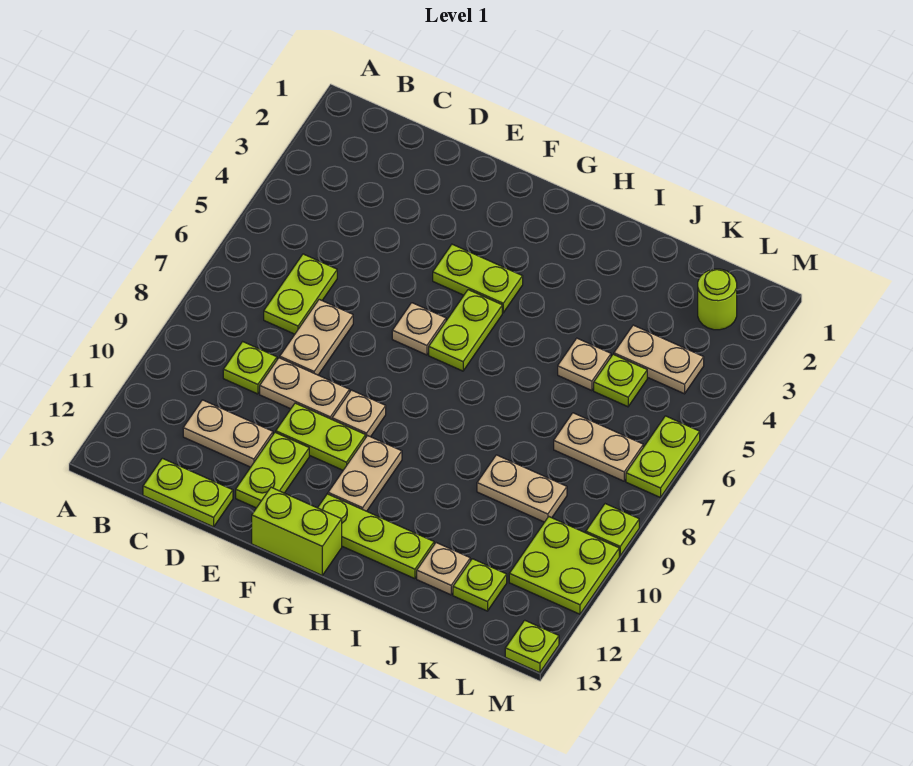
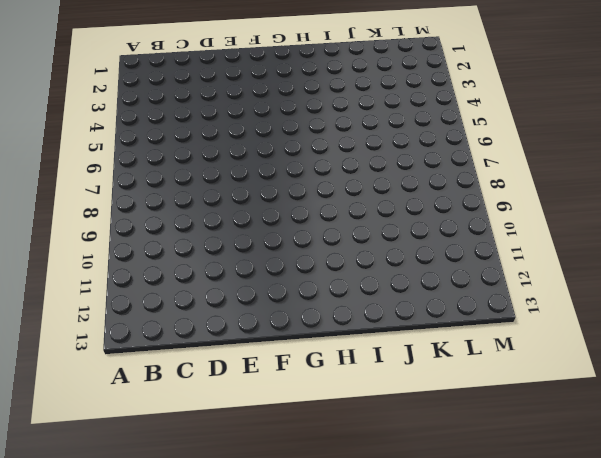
none -> lime plate C6:C7 level 1
none -> lime plate C9 level 1
none -> tan plate C11:D11 level 1

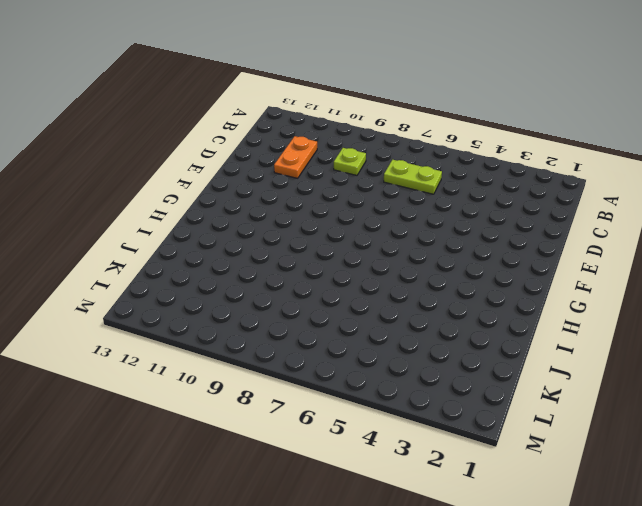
orange plate C11:D11 level 1 -> tan plate C11:D11 level 1
none -> lime plate C13:D13 level 1
none -> tan plate D7:D8 level 1
none -> tan plate D9:E9 level 1

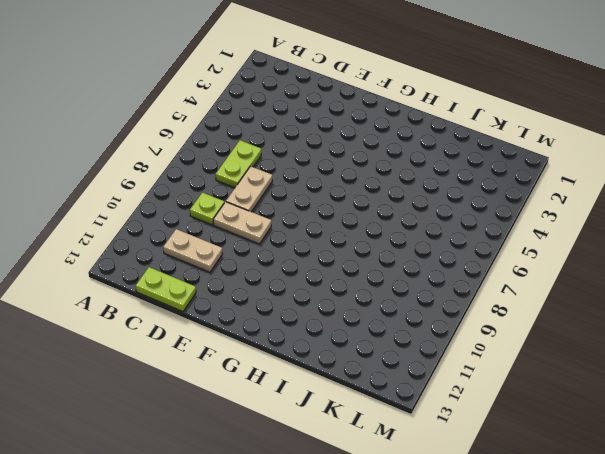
none -> lime plate E10:F10 level 1
none -> lime plate E11:E12 level 1
none -> lime plate F4:G4 level 1

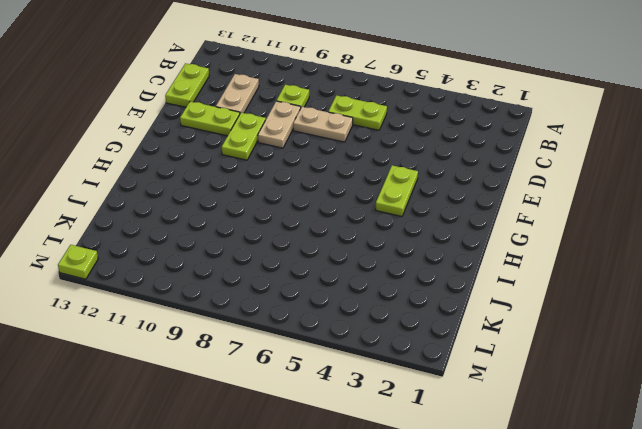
none -> tan plate F6 level 1
none -> tan plate F9 level 1
none -> lime brick F13:G13 level 1

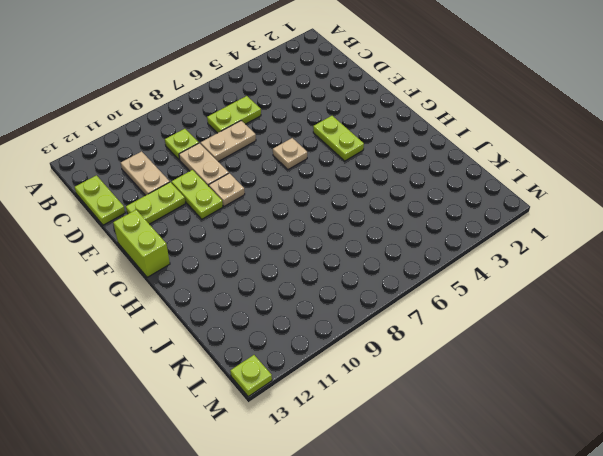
none -> lime plate G5:G6 level 1
none -> tan plate G10:G11 level 1
none -> lime plate G12:I12 level 1

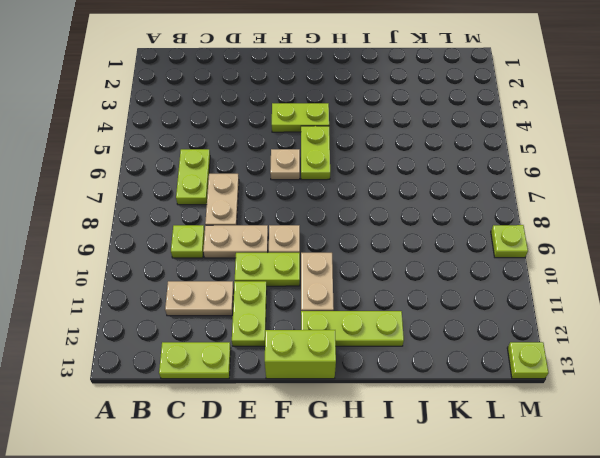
none -> tan plate J5 level 1
none -> tan plate J9:K9 level 1
none -> tan plate J12 level 1

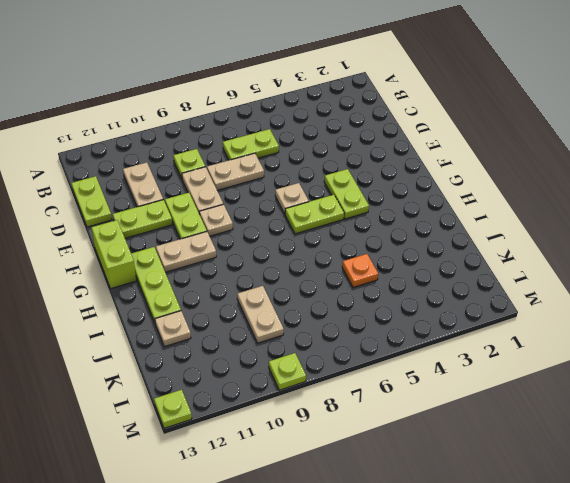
orange plate J5 level 1 -> tan plate J5 level 1
none -> tan plate K4:L4 level 1
none -> lime plate K5 level 1
none -> tan plate K7:L7 level 1

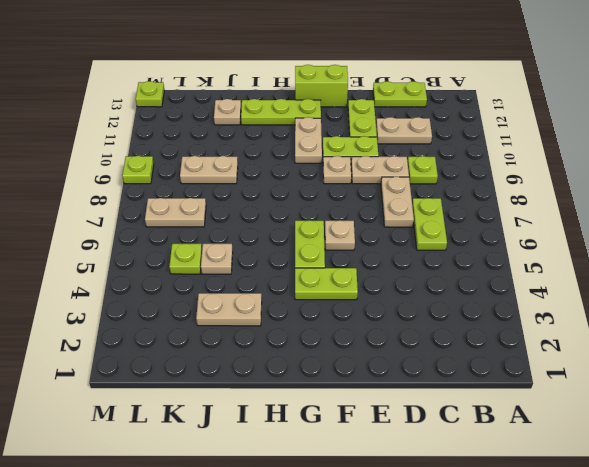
tan plate I3:J3 level 1 -> tan plate K4:L4 level 1
none -> lime plate K12 level 1
none -> lime round brick L2 level 1
none -> lime plate L10:M11 level 1

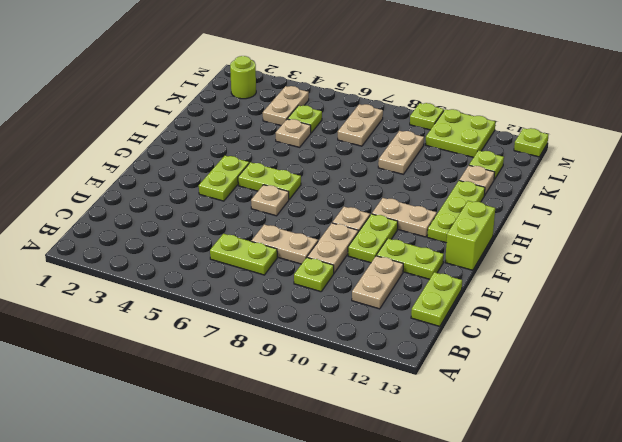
none -> lime plate M6:M7 level 1

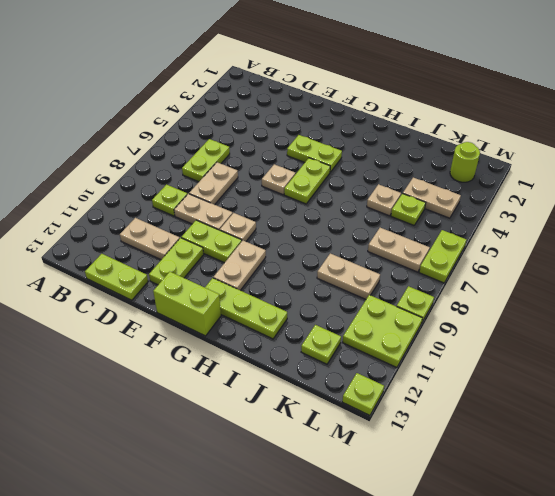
none -> tan plate J12 level 1

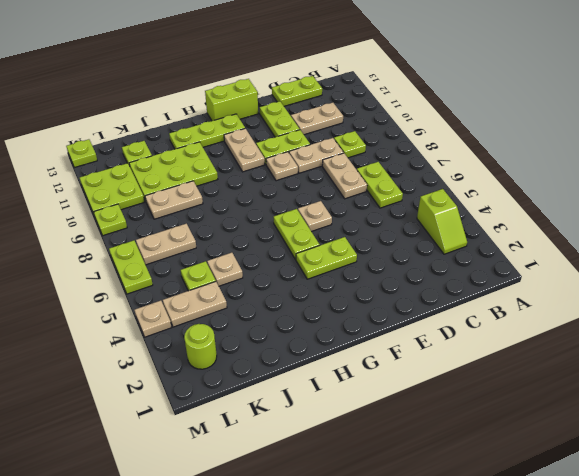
lime slope B3:B4 level 1 top 4 -> none
lime plate I10:K11 level 1 -> none
tan plate M4 level 1 -> tan plate J12 level 1

